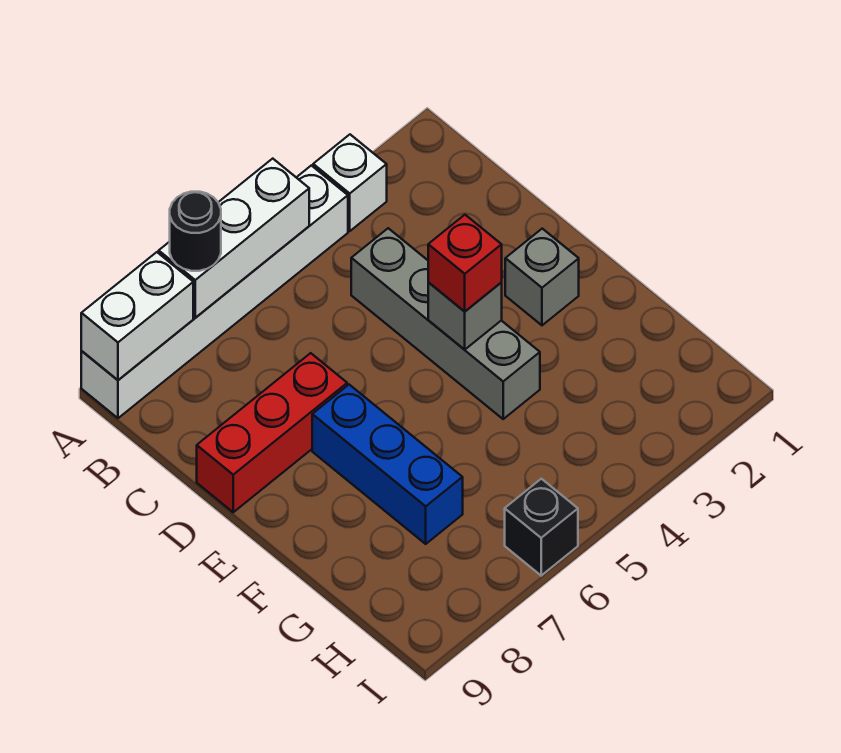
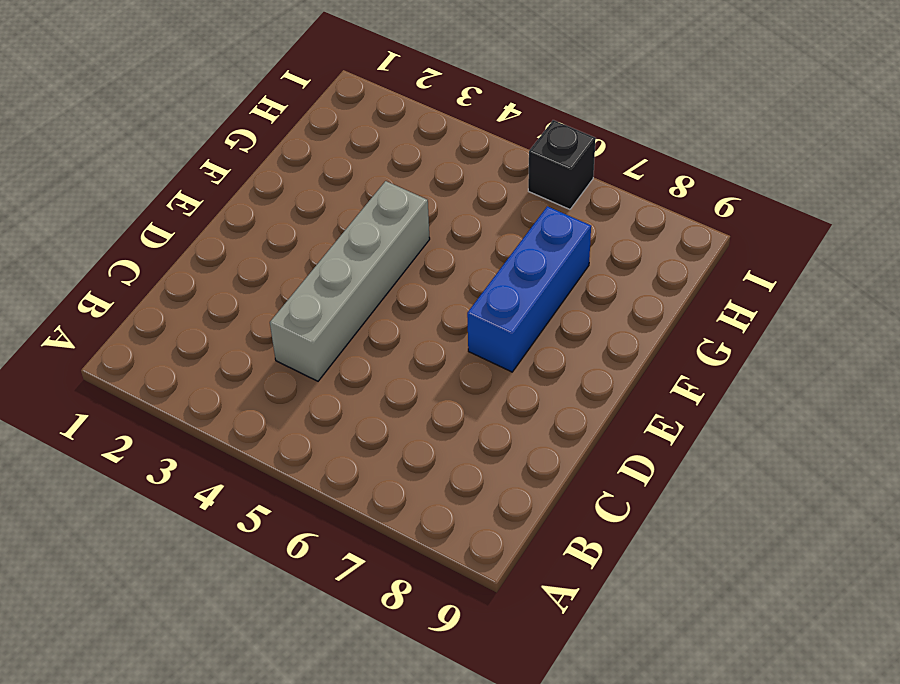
none -> white brick A3 level 1
none -> white brick A4:A9 level 1
none -> red brick D7:D9 level 1

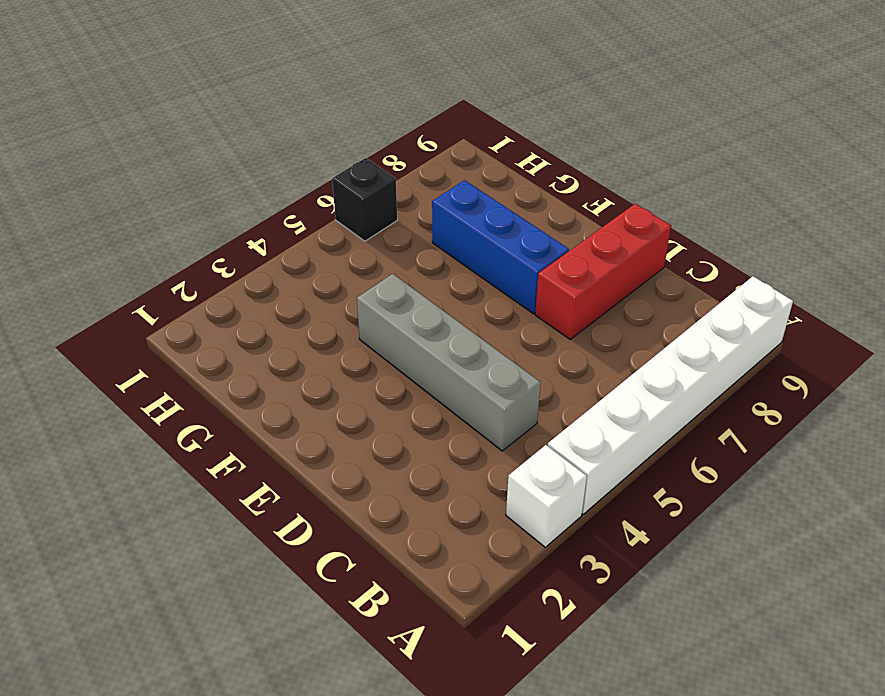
none -> grey brick E2 level 1
none -> white brick A5:A7 level 2
none -> white brick A8:A9 level 2

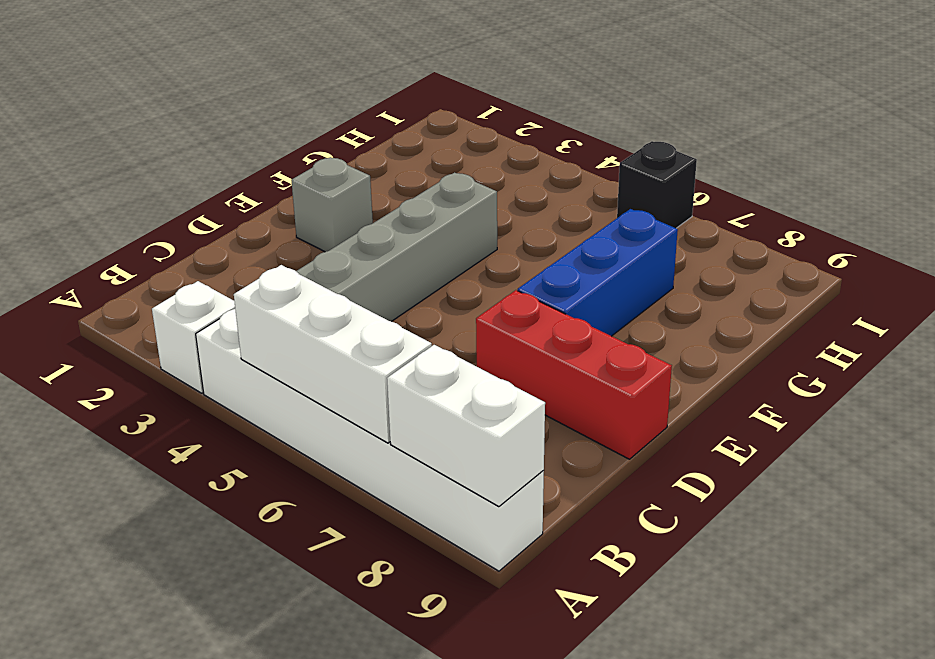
none -> grey brick E4 level 2
none -> black round brick A7 level 3
none -> red brick E4 level 3

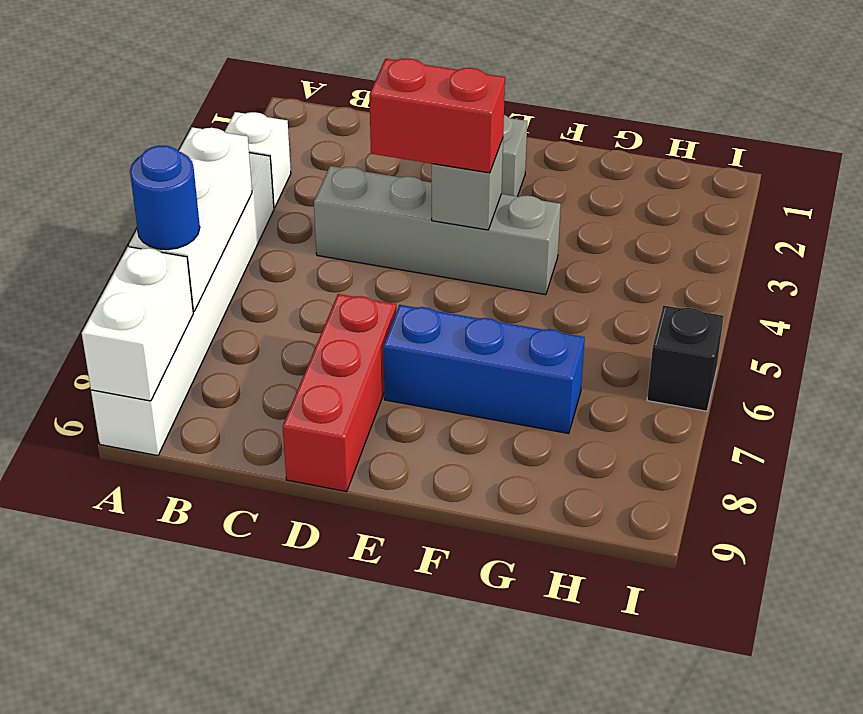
blue round brick A7 level 3 -> black round brick A7 level 3
red brick D4:E4 level 3 -> red brick E4 level 3

